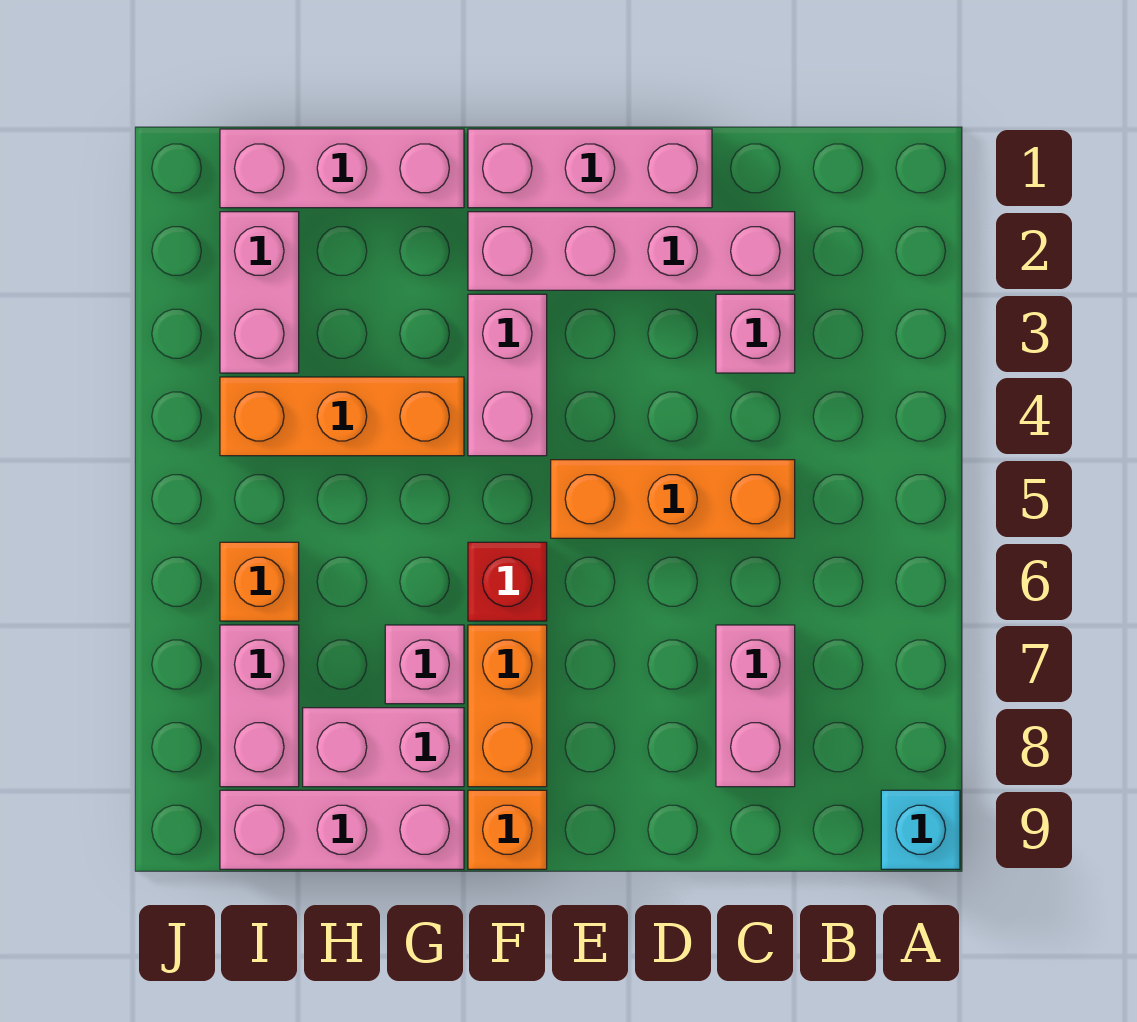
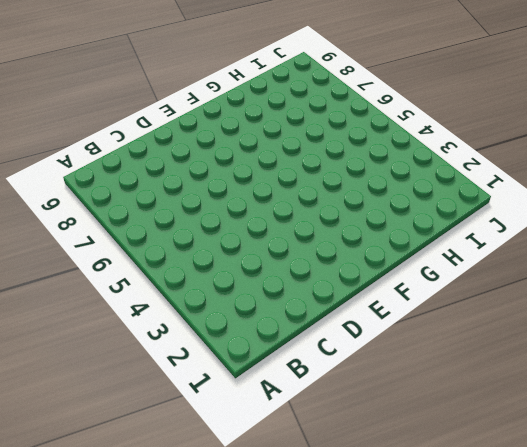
none -> cyan brick A9 level 1
none -> pink brick C2:F2 level 1
none -> pink brick C3 level 1

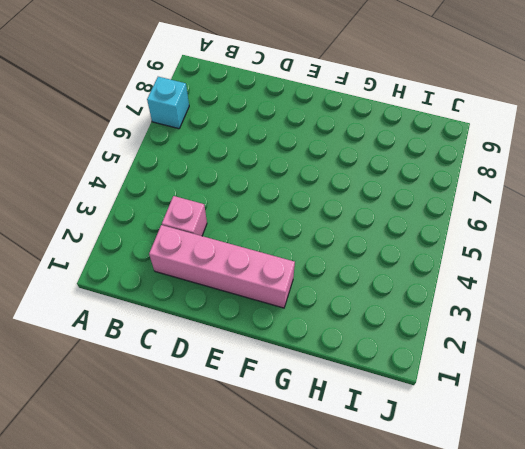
cyan brick A7 level 1 -> cyan brick A9 level 1
none -> orange brick C5:E5 level 1
none -> pink brick C7:C8 level 1
none -> pink brick D1:F1 level 1

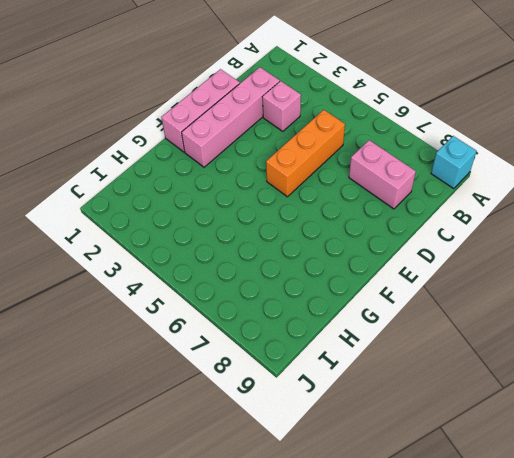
none -> pink brick F3:F4 level 1
none -> red brick F6 level 1
none -> orange brick F7:F8 level 1

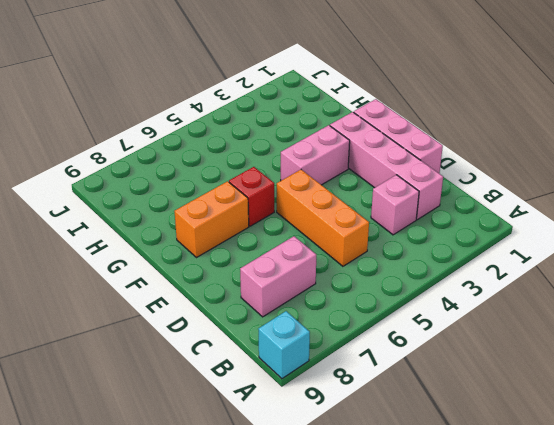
none -> orange brick F9 level 1
none -> pink brick G1:I1 level 1
none -> orange brick G4:I4 level 1

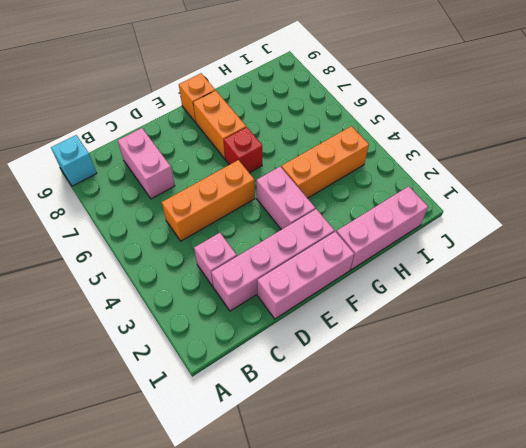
none -> pink brick G7 level 1
none -> pink brick G8:H8 level 1
none -> pink brick G9:I9 level 1

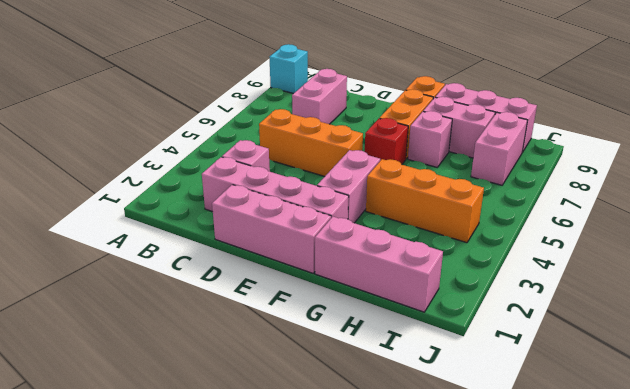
none -> pink brick I2:I3 level 1
none -> orange brick I6 level 1

